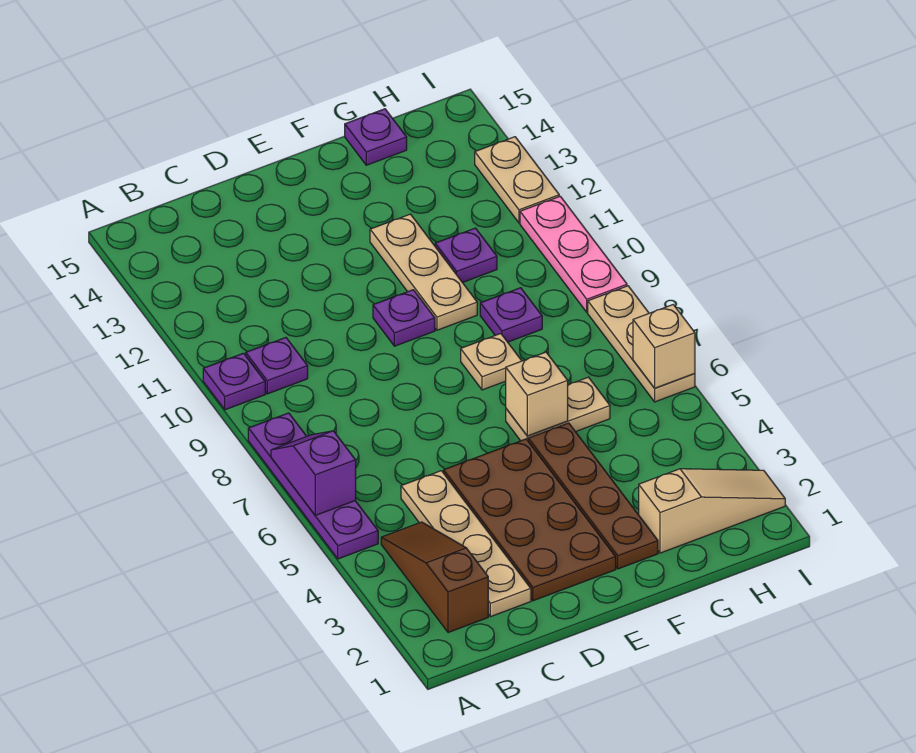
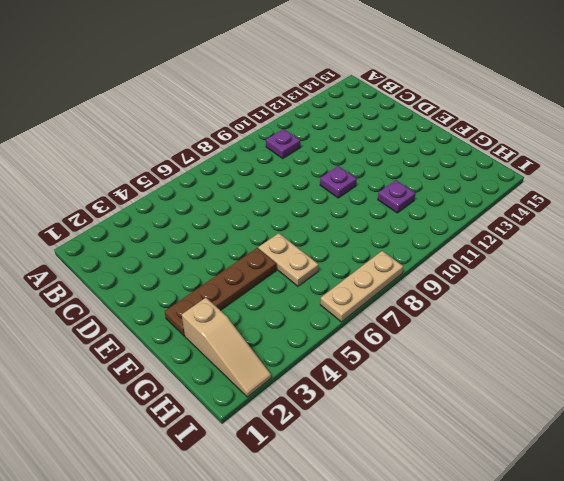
none -> purple plate A5:A8 level 1
none -> purple plate A10 level 1
none -> brown slope B2:B4 level 1 top 2

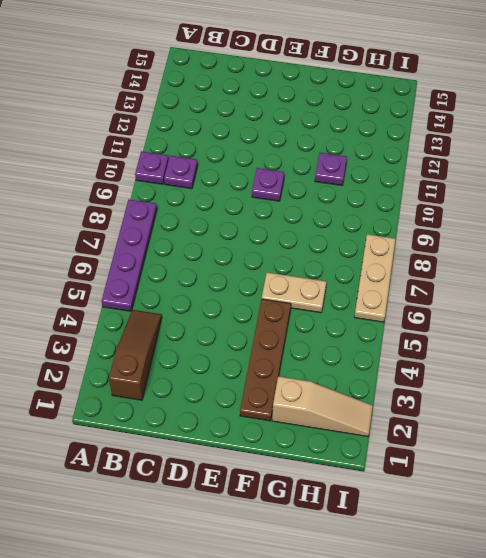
none -> tan plate C2:C5 level 1
none -> brown plate D2:E5 level 1
none -> tan plate F8 level 1

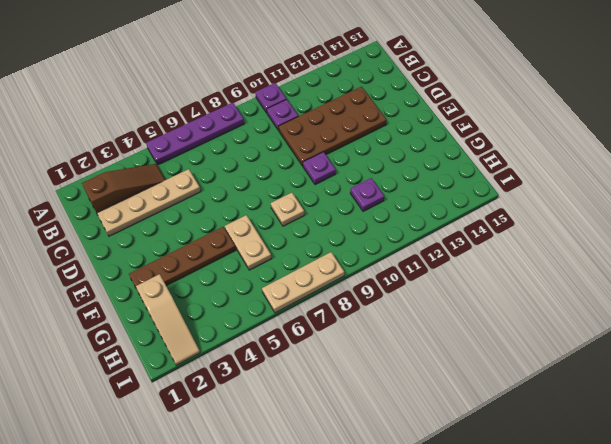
brown plate C10:D13 level 1 -> brown plate D2:E5 level 1
none -> tan plate F10:F12 level 1
none -> purple plate G9 level 1
none -> purple plate G15 level 1

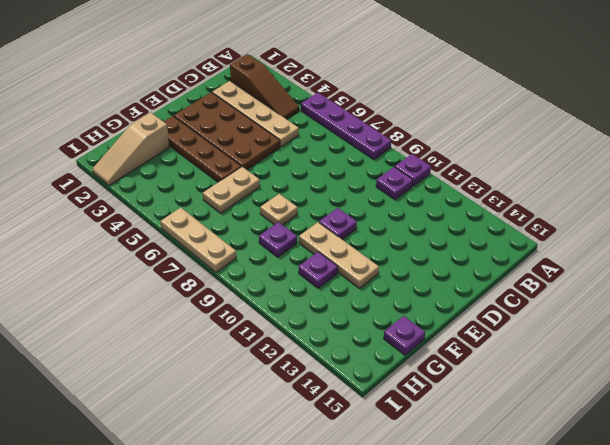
none -> pink plate I9:I11 level 1
none -> tan plate I12:I13 level 1
none -> purple slope A6:A7 level 2 top 6

